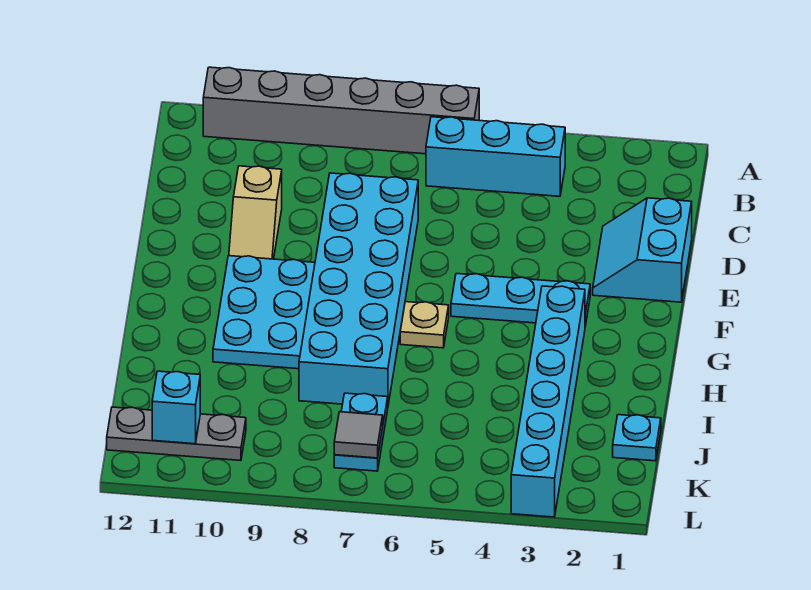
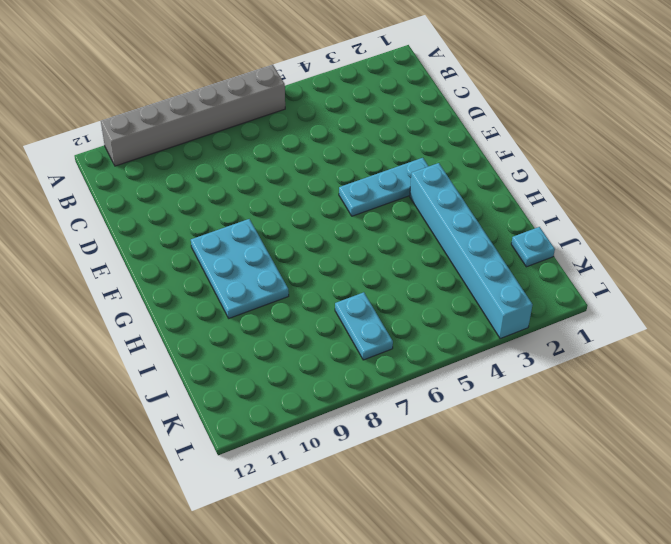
none -> cyan brick B4:B6 level 1
none -> cyan slope D1:E2 level 1 top 1
none -> cyan brick D7:I8 level 1

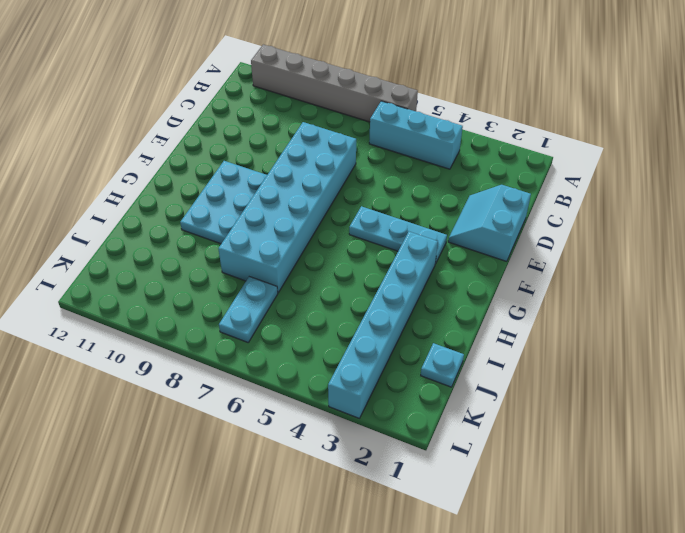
none -> tan slope D10:E10 level 1 top D
none -> tan plate G6 level 1
none -> grey plate K10:K12 level 1

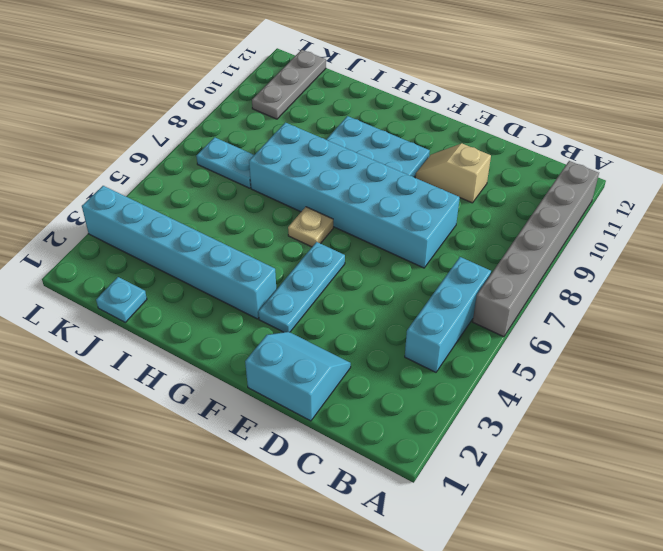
none -> grey tile K7 level 2
none -> cyan brick K11 level 2

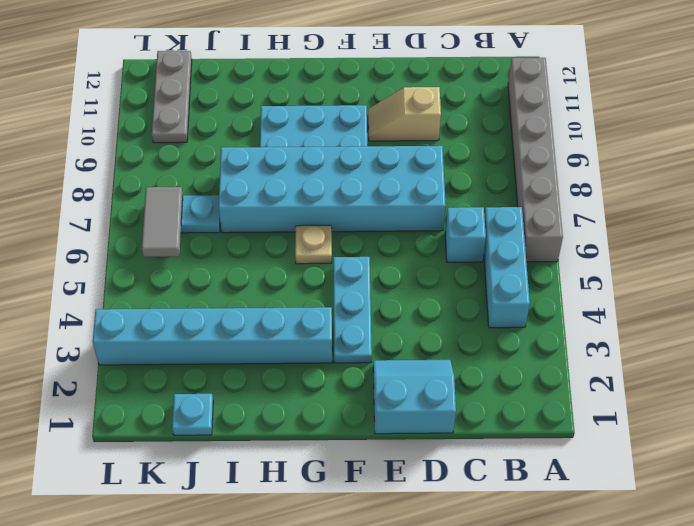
cyan brick C6 level 1 -> cyan brick K11 level 2
grey tile K6:K7 level 2 -> grey tile K7 level 2

